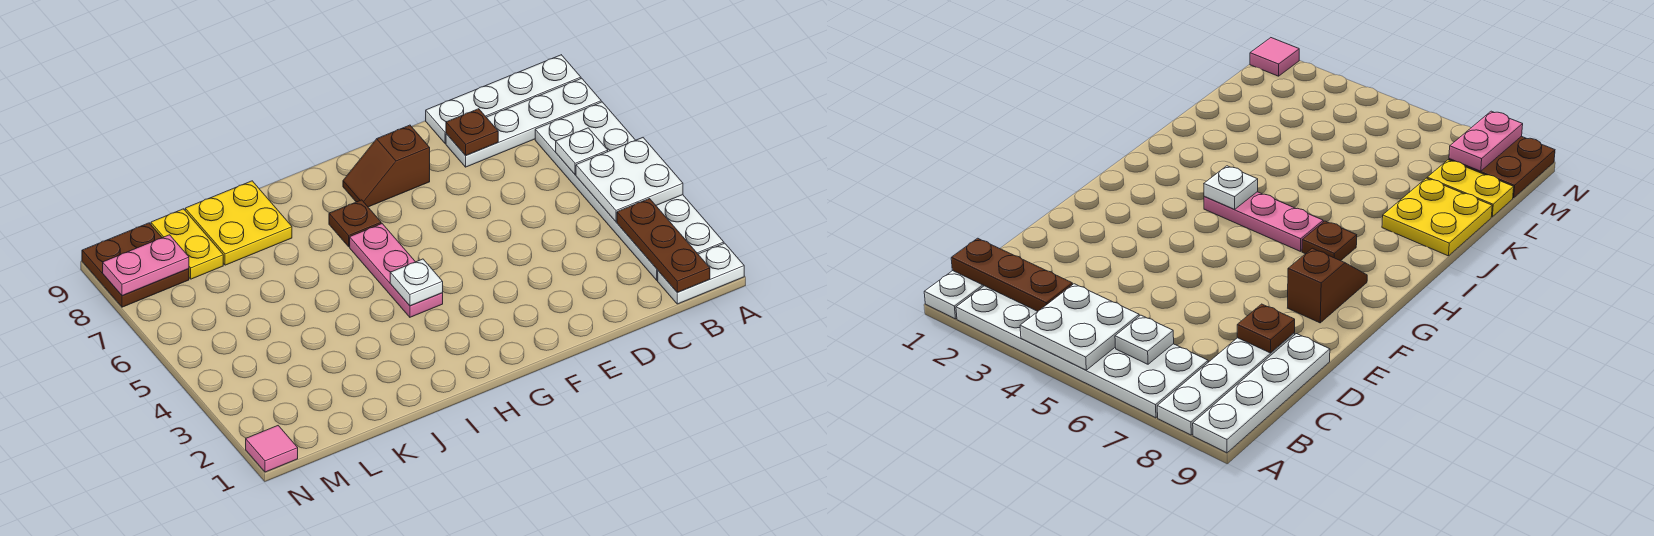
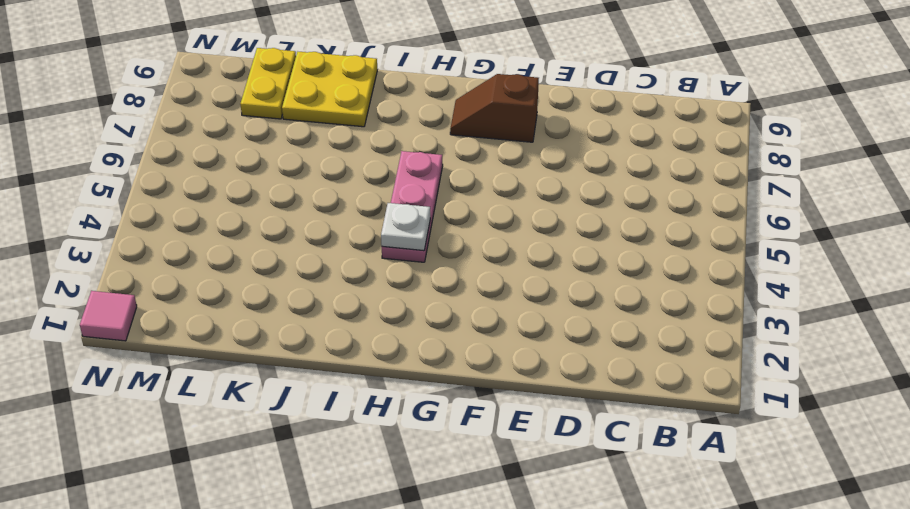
none -> white plate A1:B1 level 1
none -> white plate A2:B7 level 1
none -> white plate A8:D8 level 1

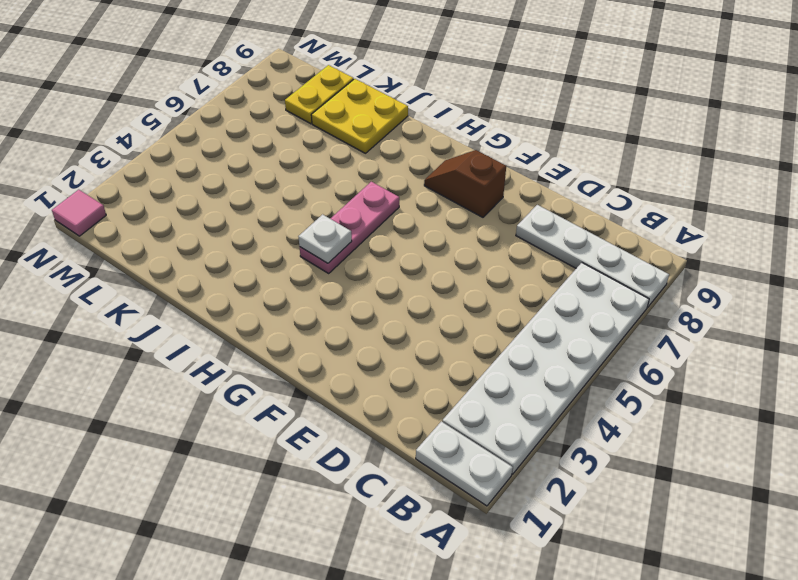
none -> white plate A9:D9 level 1
none -> brown plate H7 level 1
none -> brown plate M8:N9 level 1

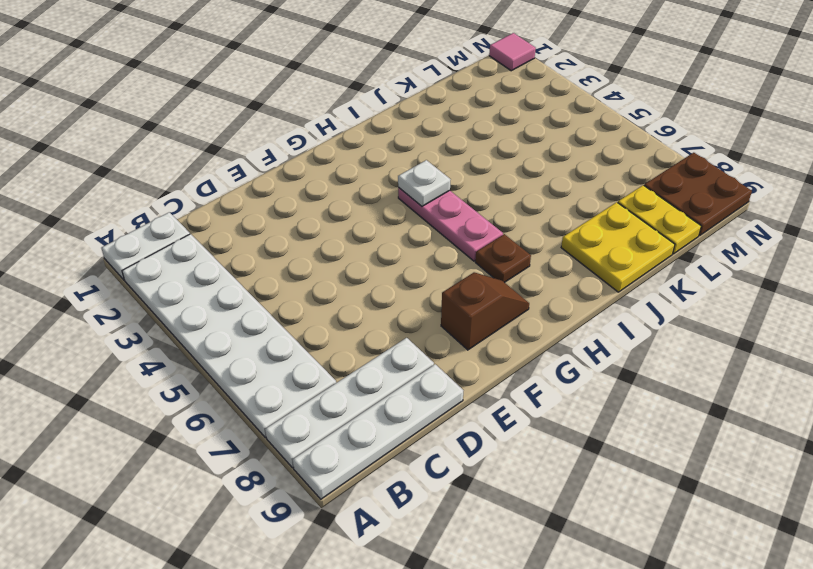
none -> white plate A4:B5 level 2
none -> brown plate B1:B3 level 2
none -> white plate B6 level 2

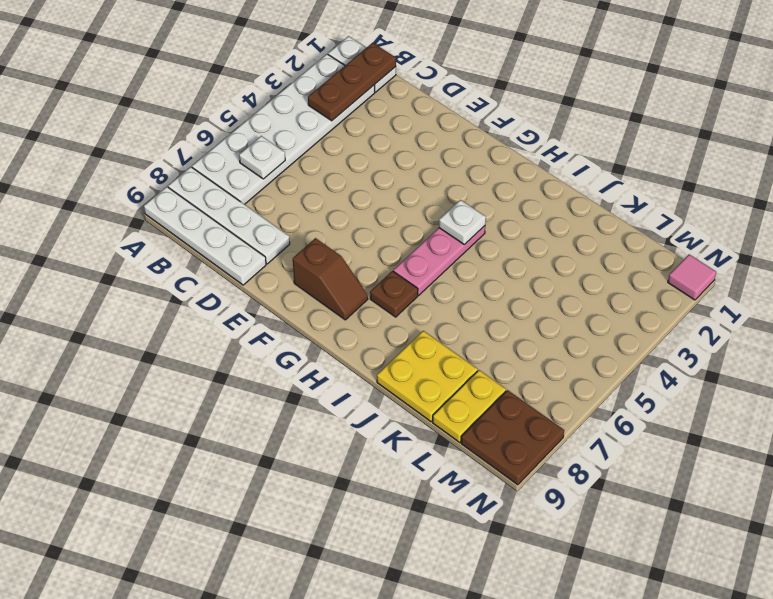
none -> white plate A4:B5 level 2
none -> brown plate D8 level 2
none -> pink plate M8:N8 level 2

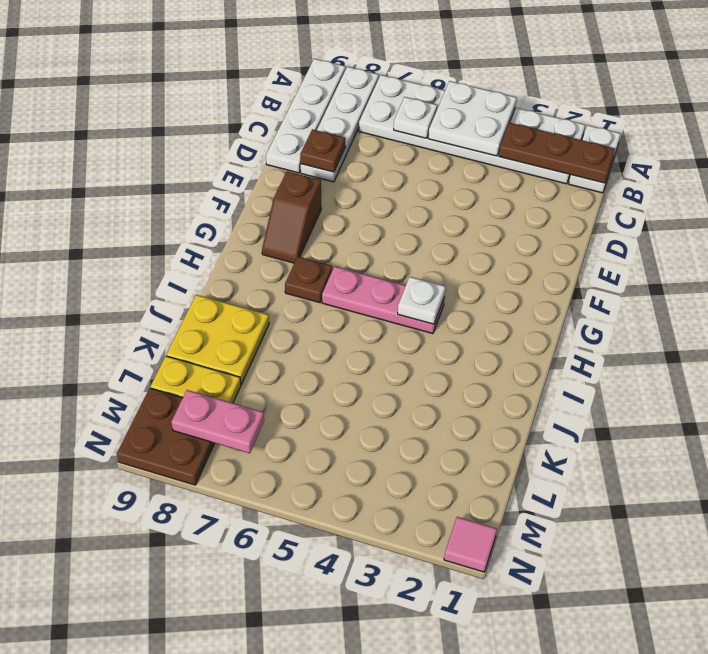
pink plate M7:M8 level 2 -> pink plate M8:N8 level 2

